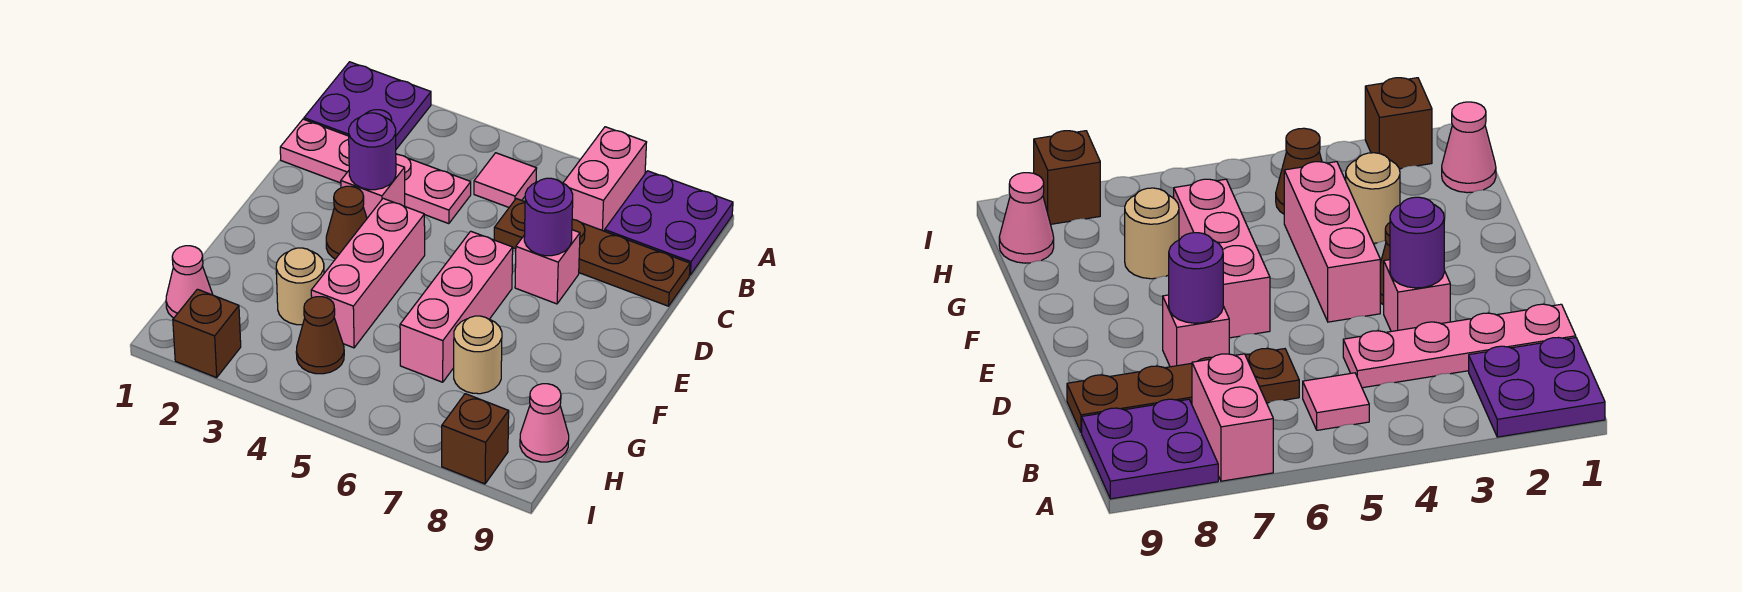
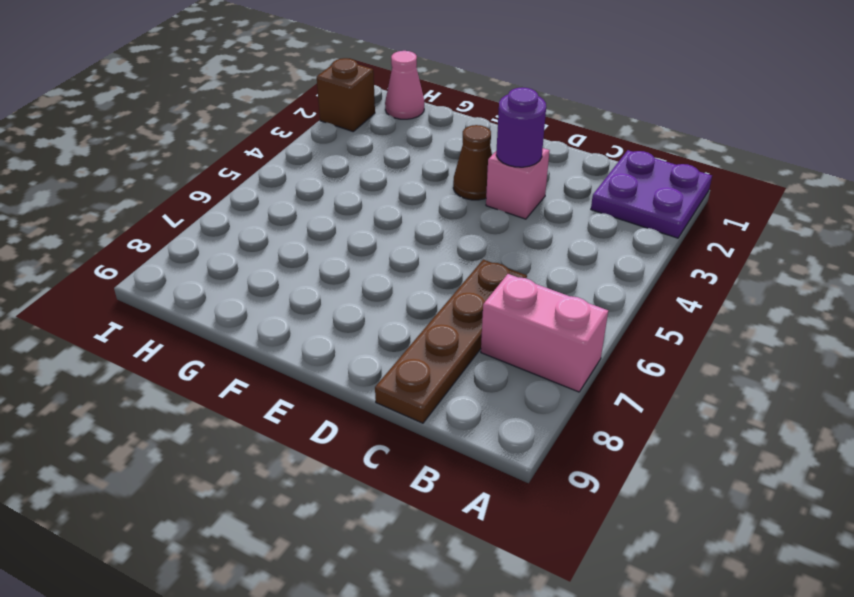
none -> purple plate A8:B9 level 1
none -> pink tile B5 level 1
none -> pink plate C1:C4 level 1

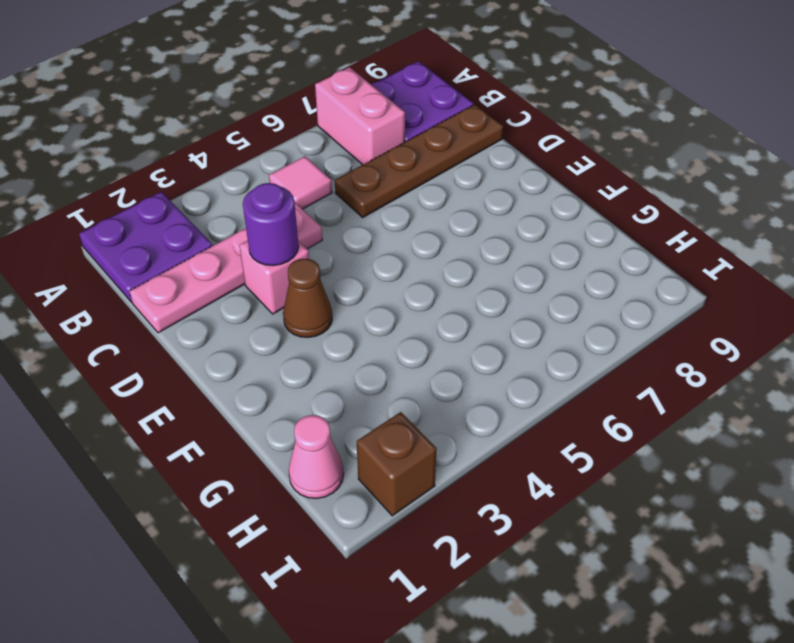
none -> pink brick D7 level 1
none -> pink brick E4:G4 level 1
none -> pink brick E6:G6 level 1

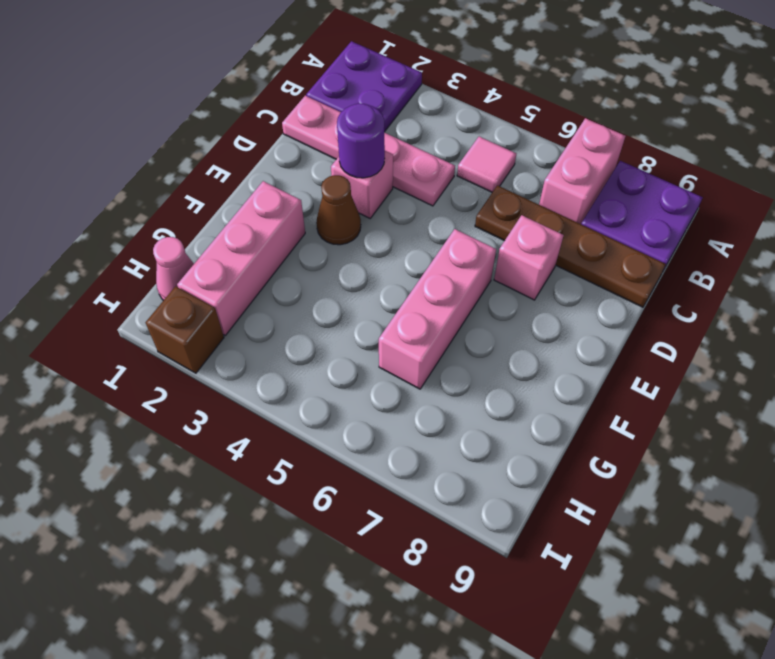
pink brick F2:H2 level 1 -> pink brick E4:G4 level 1
none -> tan round brick G3 level 1
none -> tan round brick G7 level 1
none -> brown cone H4 level 1

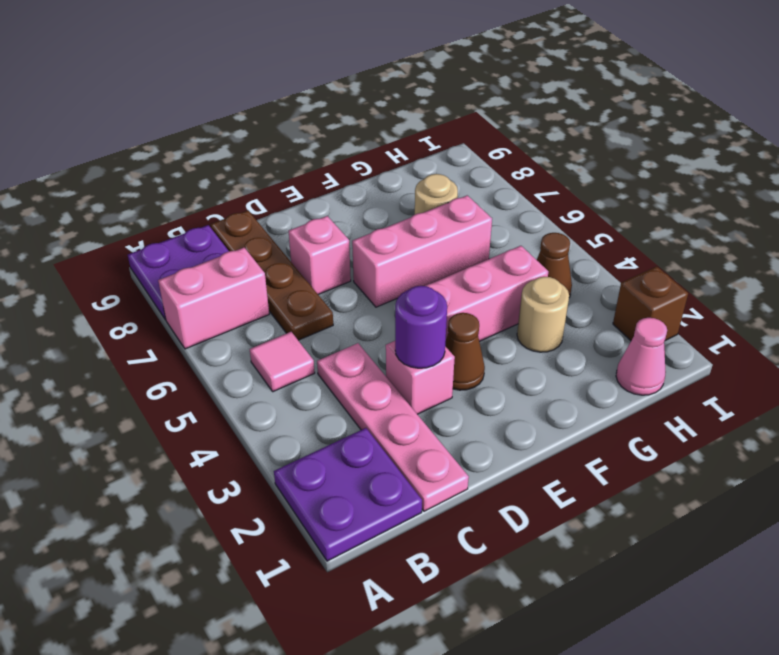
none -> pink cone H9 level 1
none -> brown brick I8 level 1
none -> purple round brick D7 level 2

